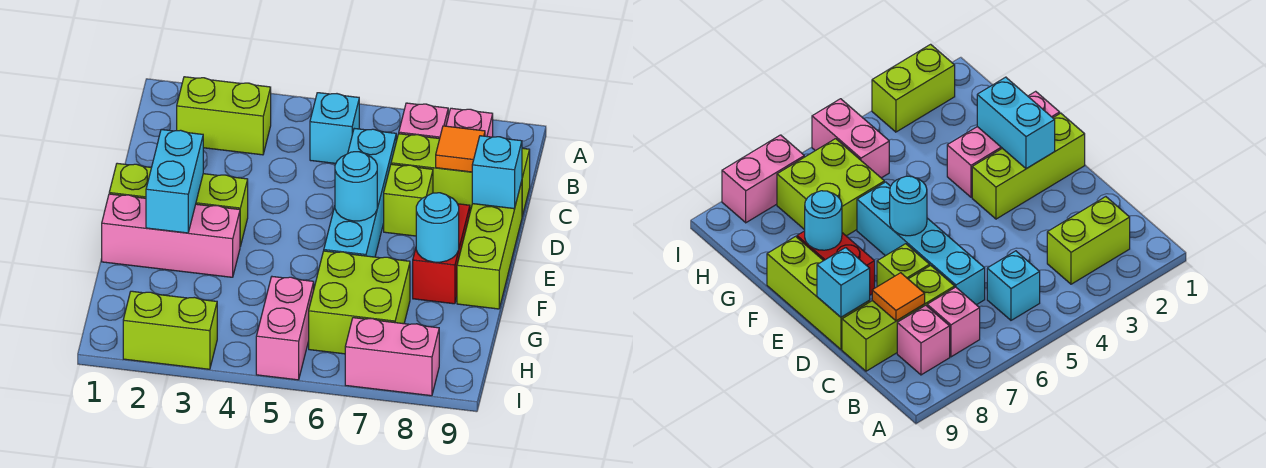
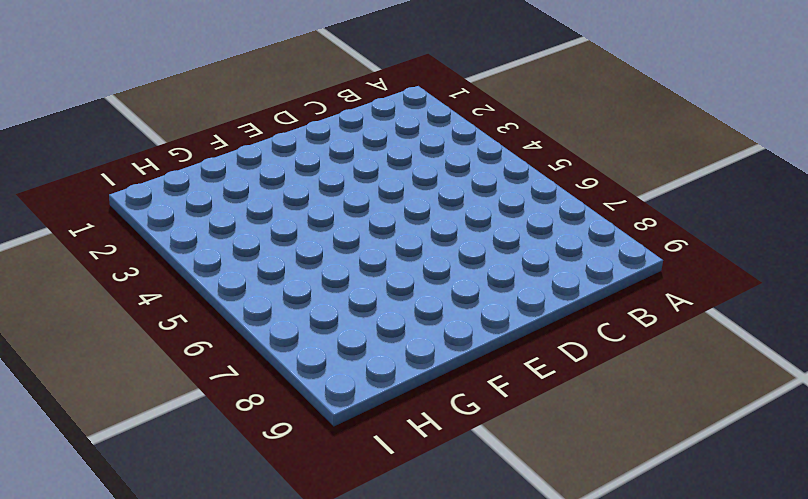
none -> lime brick B2:B3 level 1
none -> cyan brick B5 level 1
none -> pink brick B7 level 1

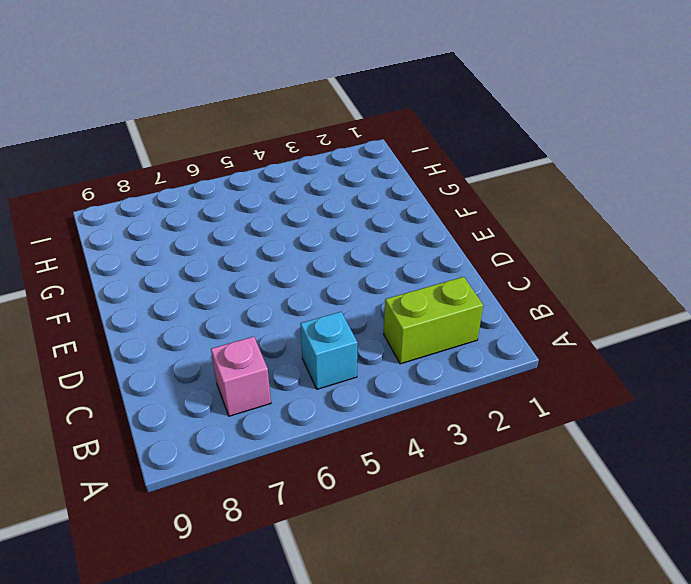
none -> pink brick B8 level 1
none -> cyan brick C6:F6 level 1
none -> lime brick C7:C9 level 1

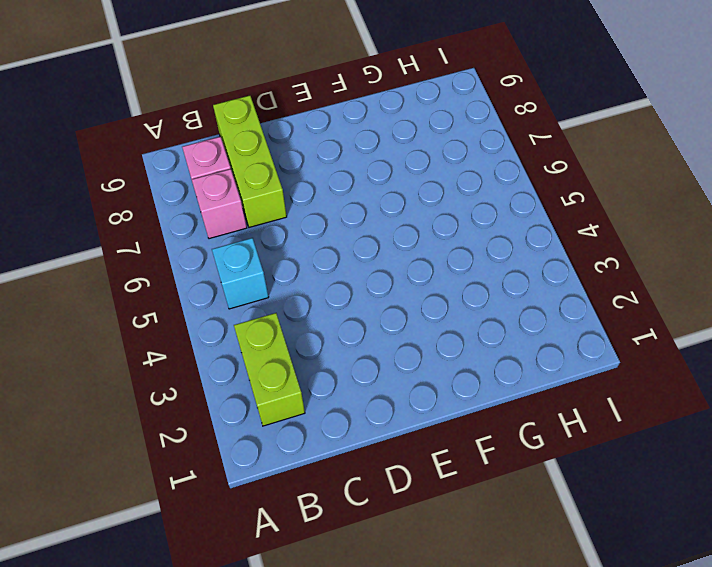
none -> cyan brick C6:F6 level 1
none -> lime brick D7 level 1
none -> lime brick D9:F9 level 1

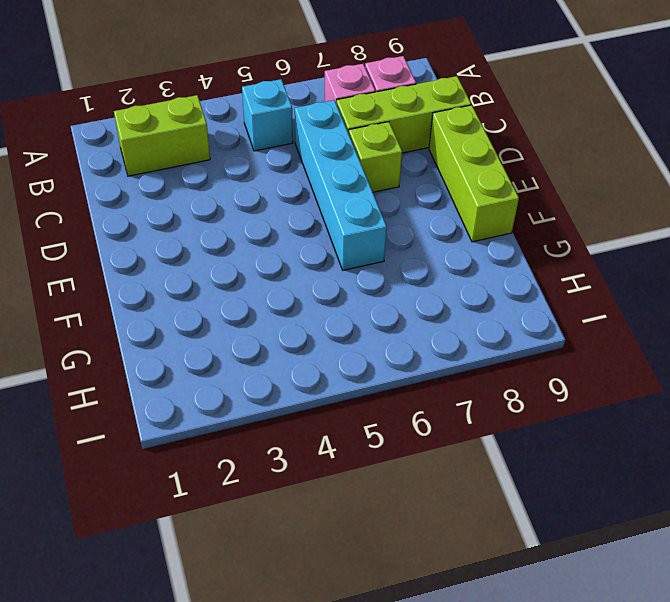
none -> lime brick E1:E3 level 1
none -> red brick E8:F8 level 1
none -> pink brick F1:F3 level 1

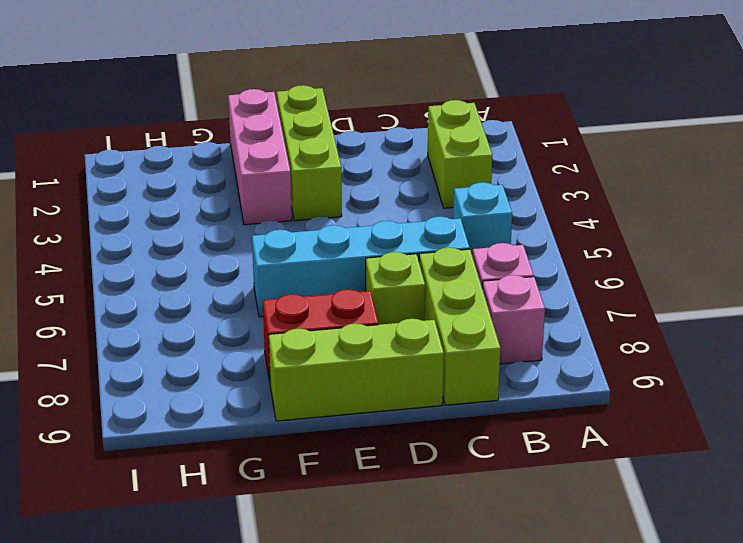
none -> lime brick G6:H7 level 1
none -> pink brick H5:I5 level 1
none -> lime brick I2:I3 level 1

